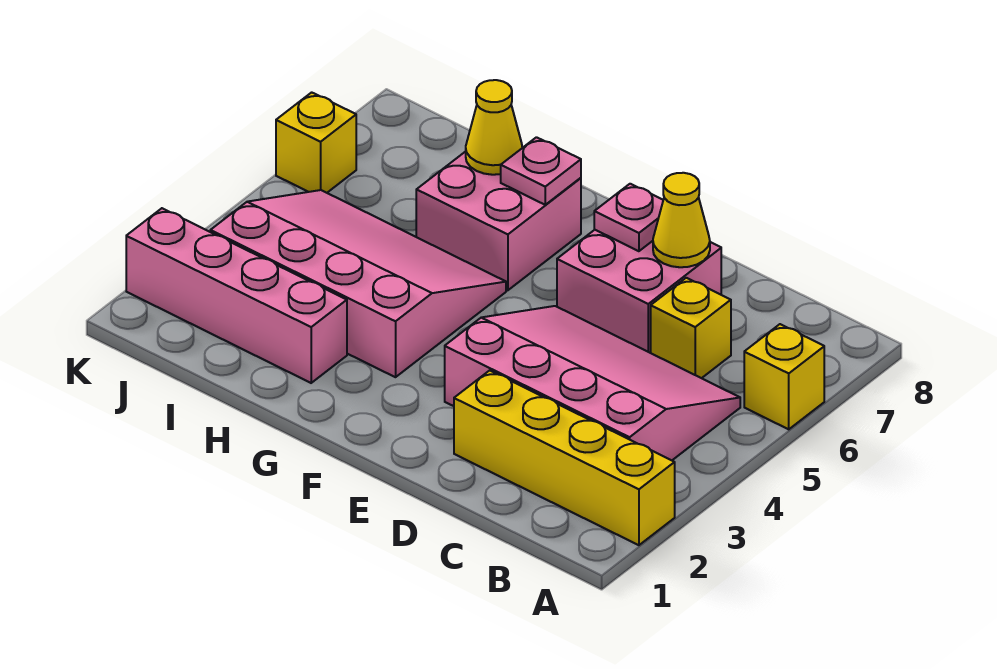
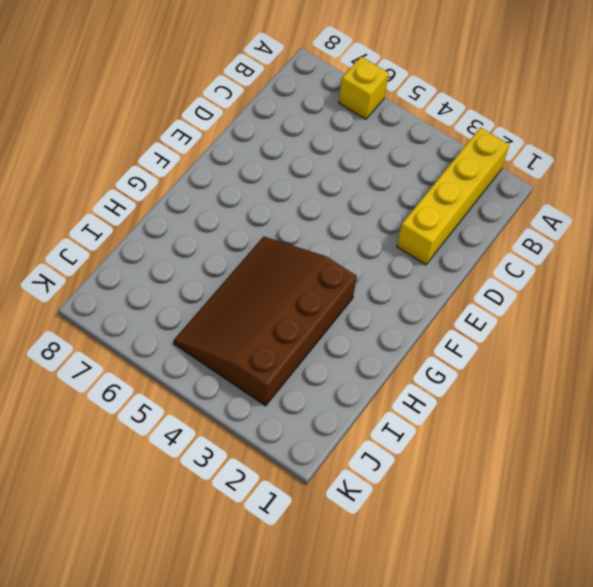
brown slope G3:J5 level 1 top 3 -> pink slope G3:J5 level 1 top 3
none -> pink slope B3:E5 level 1 top 3
none -> yellow brick C6 level 1
none -> pink brick D6:E7 level 1

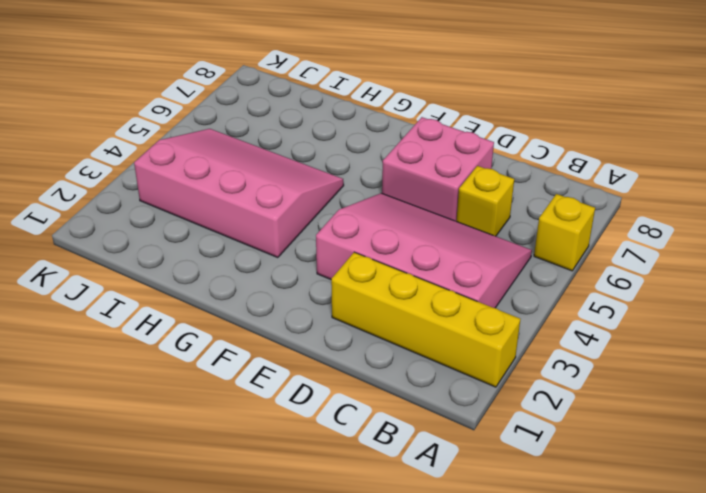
none -> pink brick G6:H7 level 1
none -> pink brick H2:K2 level 1
none -> yellow brick K6 level 1

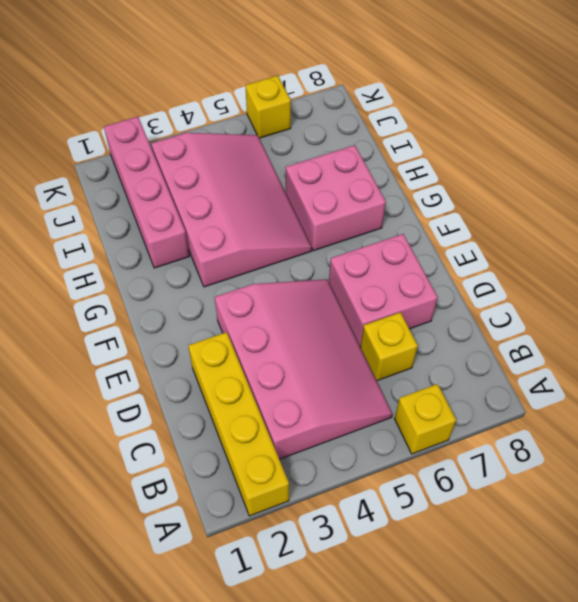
none -> yellow cone D7 level 2
none -> pink plate E7 level 2
none -> pink plate G7 level 2

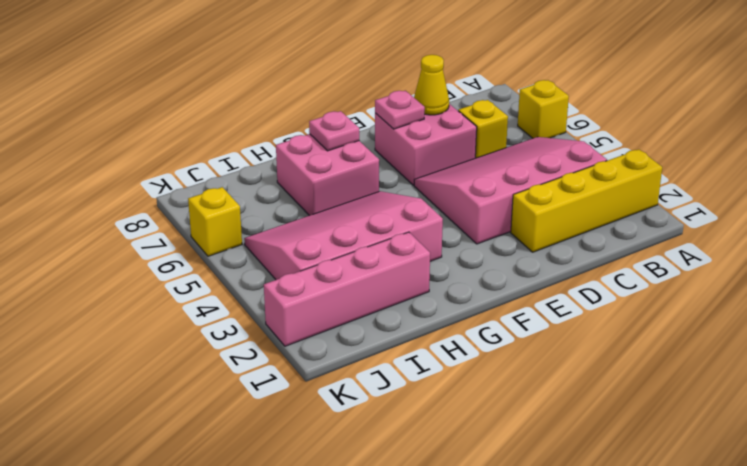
none -> yellow cone H7 level 2

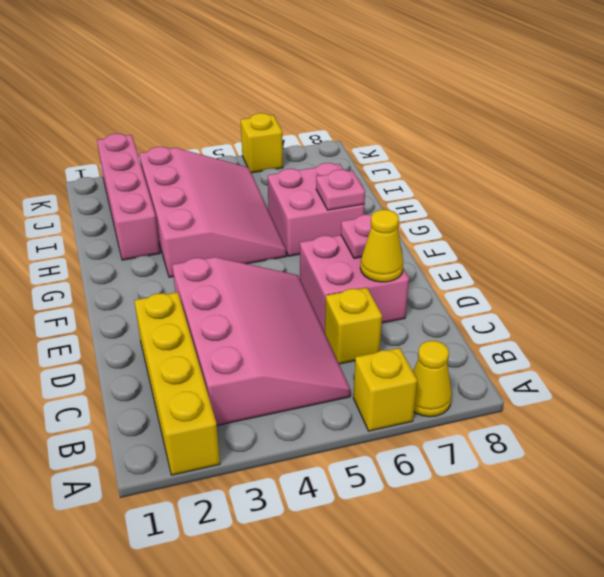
yellow cone A7 level 1 -> yellow cone H7 level 2

